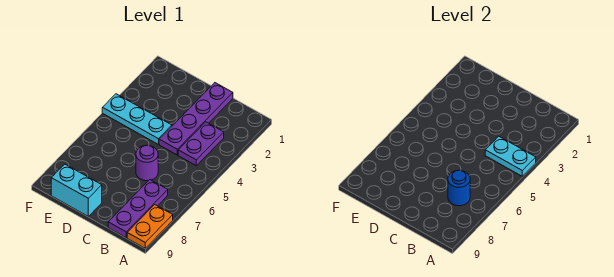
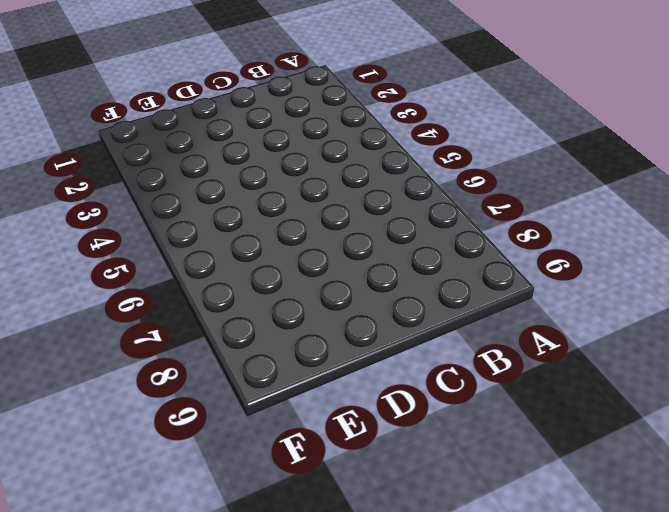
none -> orange plate A8:A9 level 1
none -> purple plate B3:B4 level 1

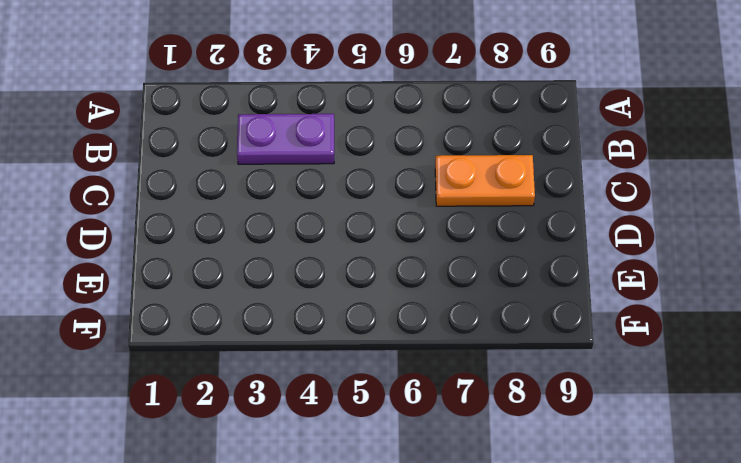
orange plate C7:C8 level 1 -> orange plate A8:A9 level 1
none -> purple plate B7:B9 level 1
none -> purple plate C1:C4 level 1

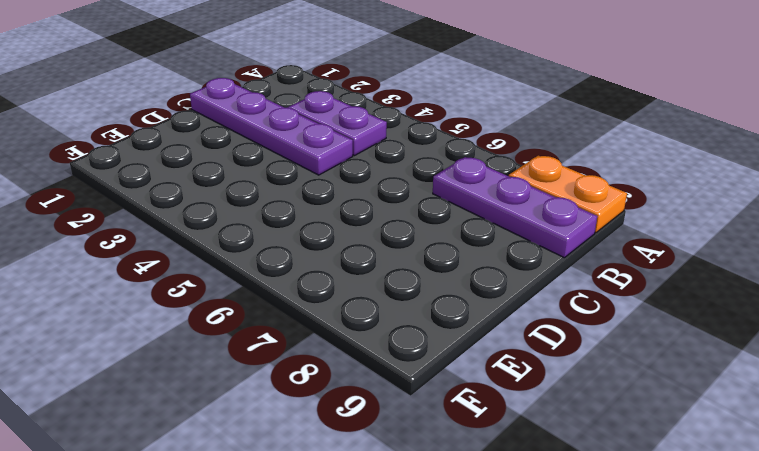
none -> purple round brick C6 level 1
none -> cyan plate D4:F4 level 1

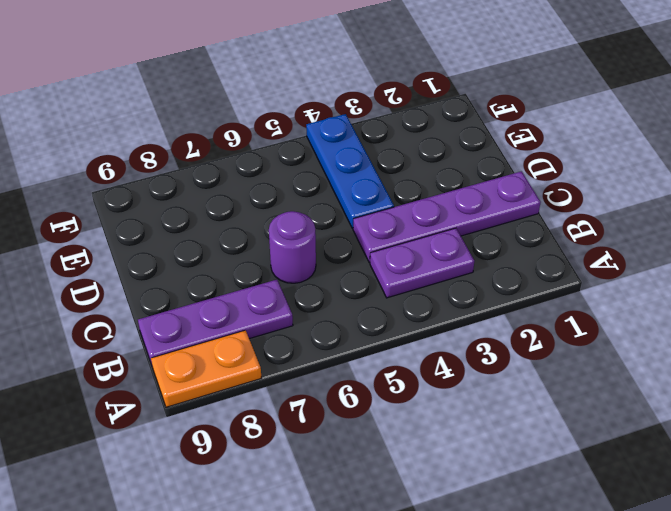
blue plate D4:F4 level 1 -> cyan plate D4:F4 level 1
none -> cyan brick D9:E9 level 1
none -> cyan plate A4:B4 level 2

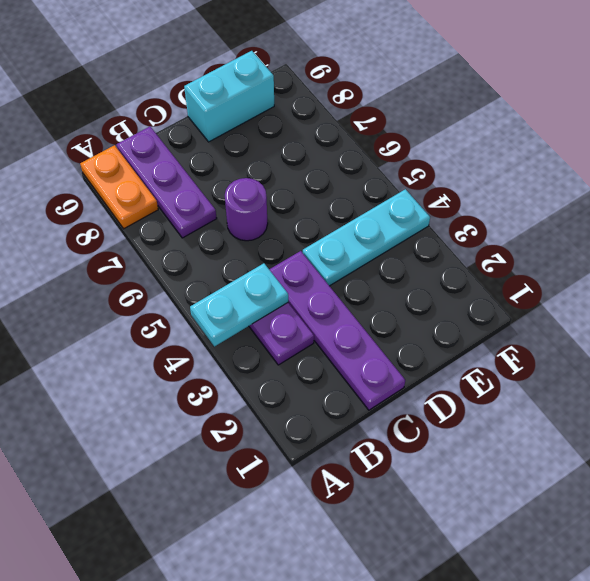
none -> blue round brick B7 level 2

